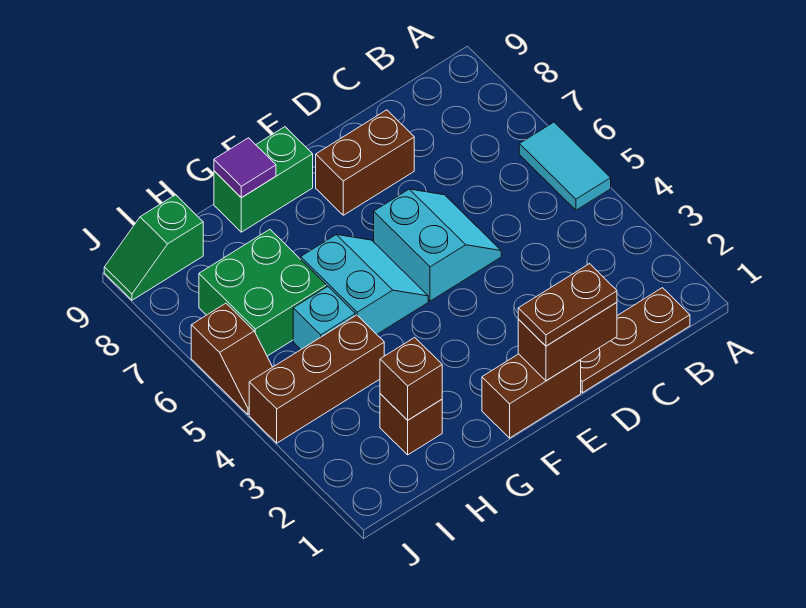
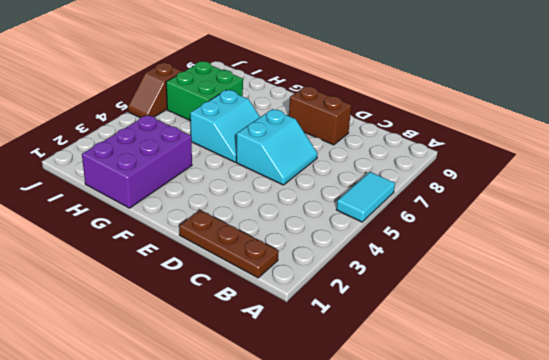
purple brick G1:H3 level 1 -> brown brick H2 level 1
none -> brown brick E1:F1 level 1
none -> green brick F9:G9 level 1
none -> brown brick H4:J4 level 1

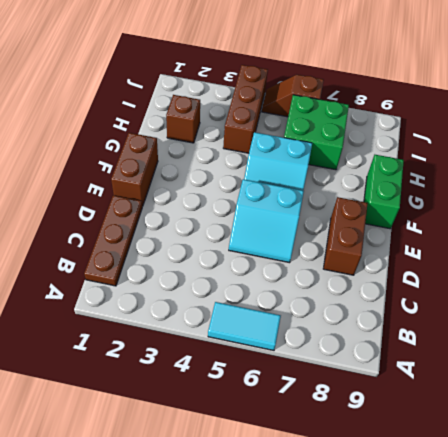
none -> cyan brick H5 level 1
none -> green slope I9:J9 level 1 top I
none -> brown brick D1:E1 level 2

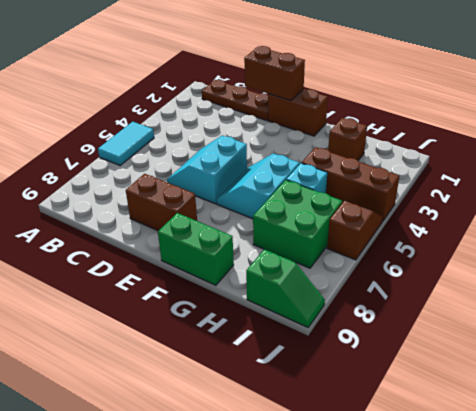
none -> purple tile G9 level 2
none -> brown brick H2 level 2
none -> brown plate D1:E1 level 3

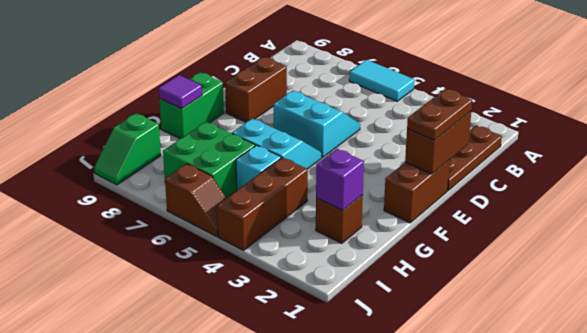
purple brick H2 level 2 -> brown brick H2 level 2

